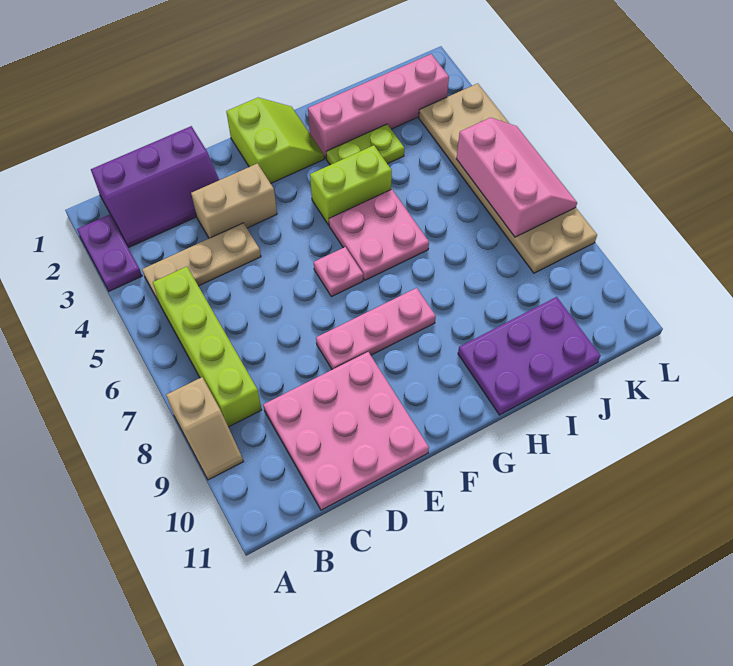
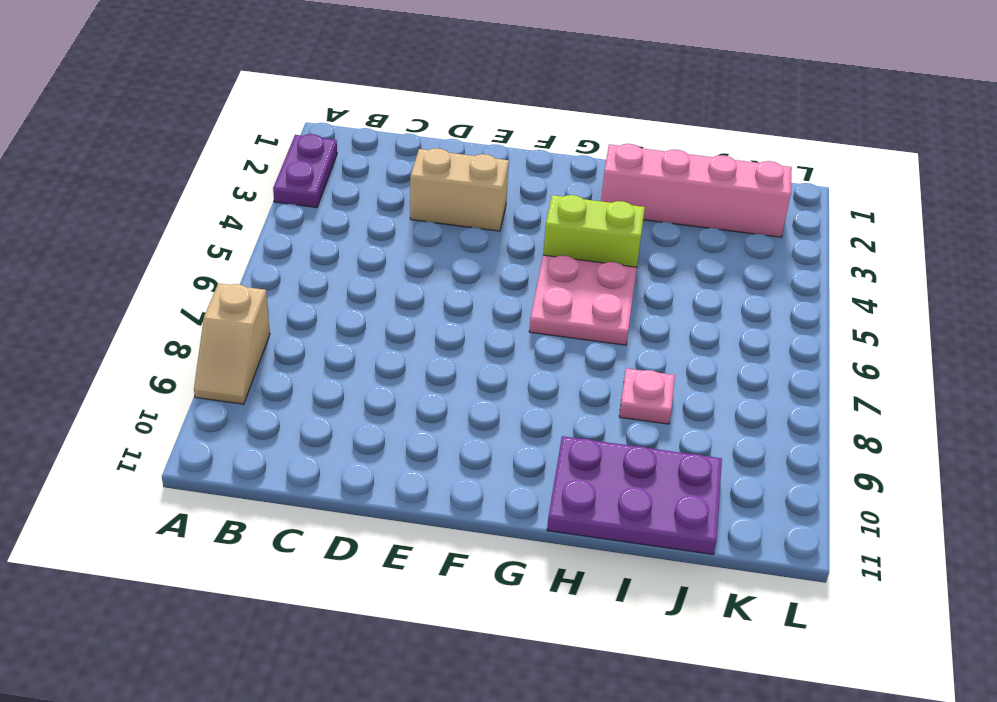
pink plate I8 level 1 -> pink plate F6 level 1
none -> purple slope B1:D2 level 1 top 1
none -> tan plate B4:D4 level 1
none -> lime brick B5:B8 level 1

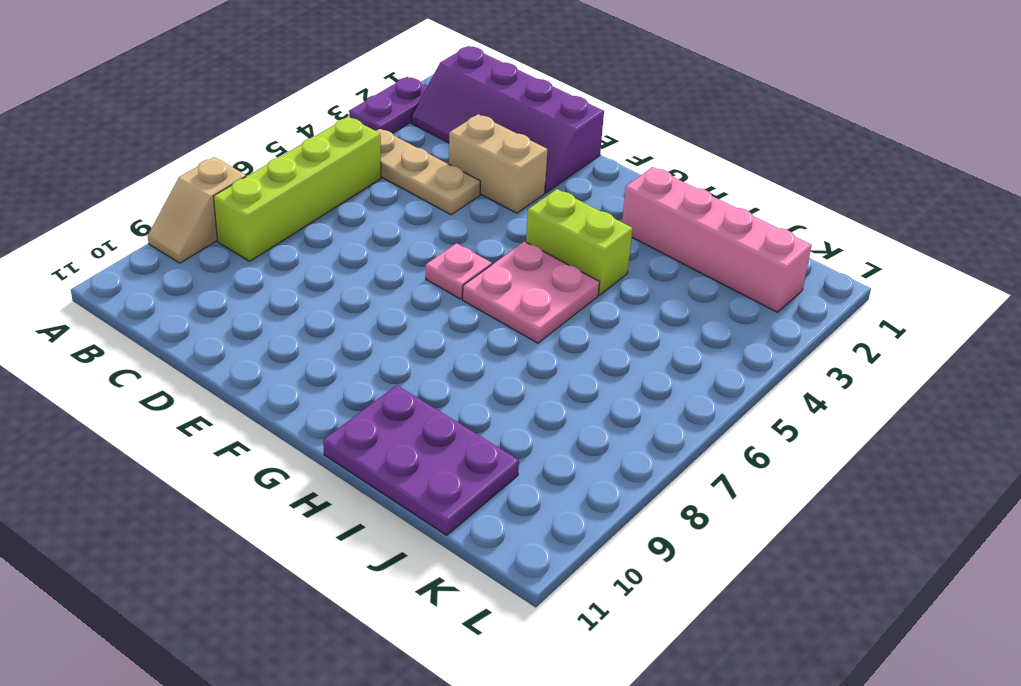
purple slope B1:E2 level 1 top 1 -> purple slope B1:D2 level 1 top 1
none -> pink plate C9:E11 level 1
none -> pink plate E8:G8 level 1
none -> lime slope F1:G2 level 1 top F

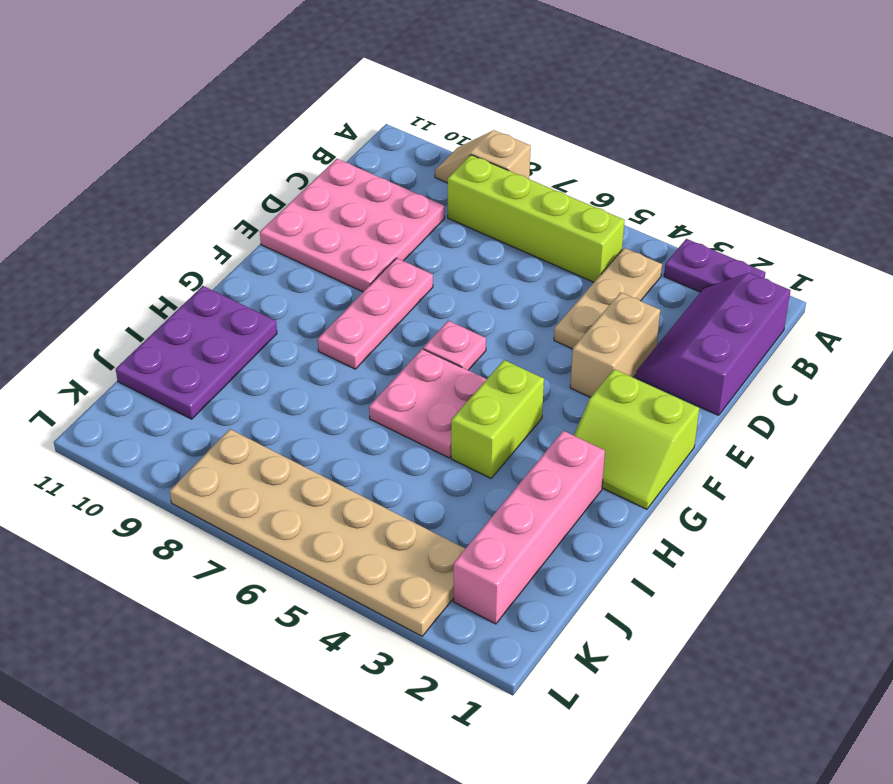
none -> lime plate H3:I3 level 1
none -> pink slope K5:L7 level 2 top K

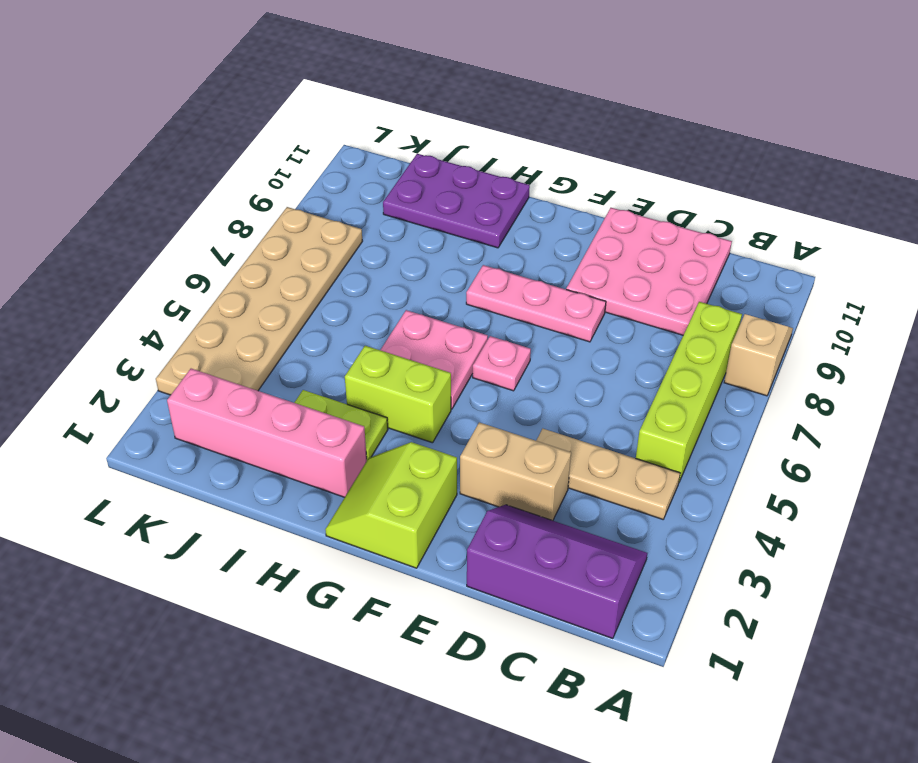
none -> purple plate A2:A3 level 1
none -> pink slope K5:L7 level 2 top K

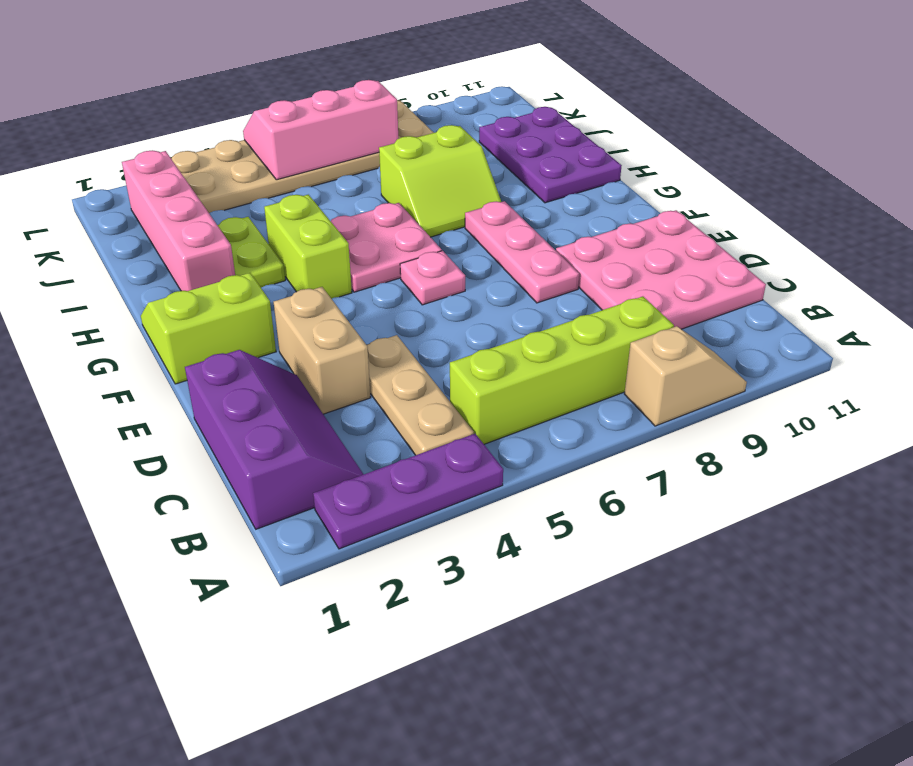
purple plate A2:A4 level 1 -> purple plate A2:A3 level 1
lime slope H7:I8 level 1 top I -> none

